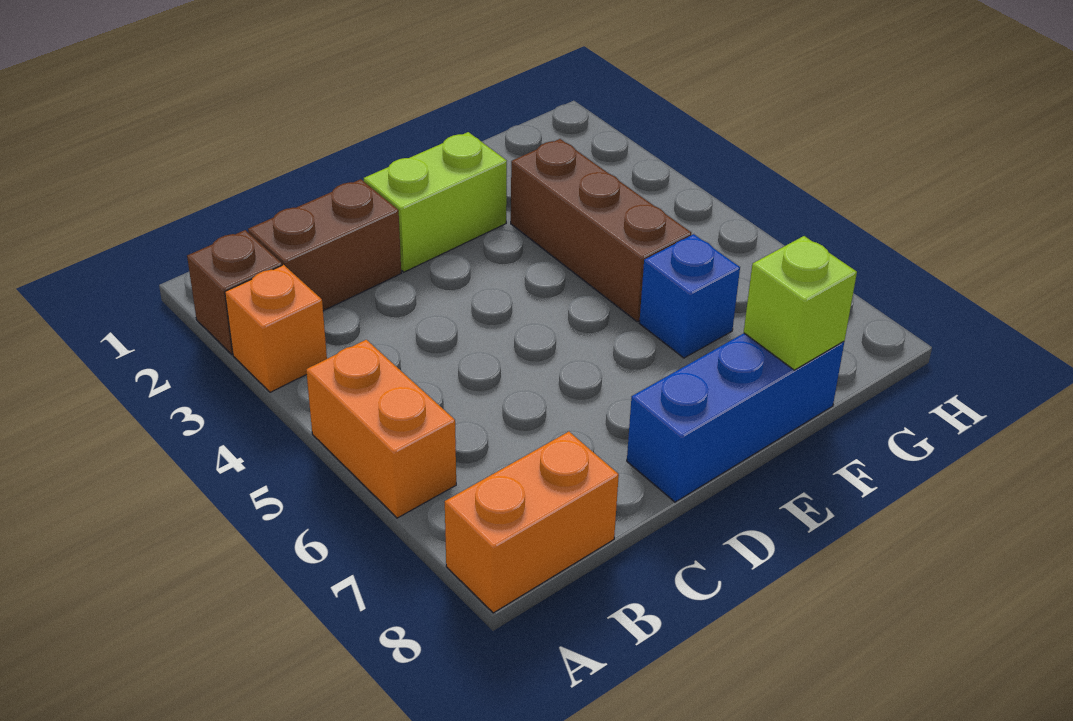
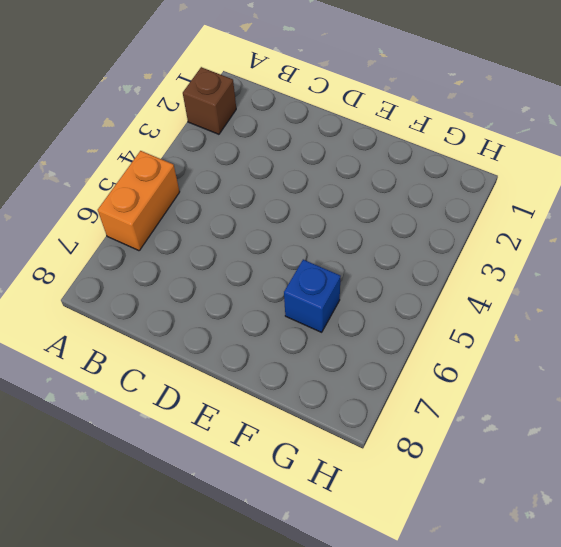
none -> orange brick A3 level 1
none -> orange brick A8:B8 level 1

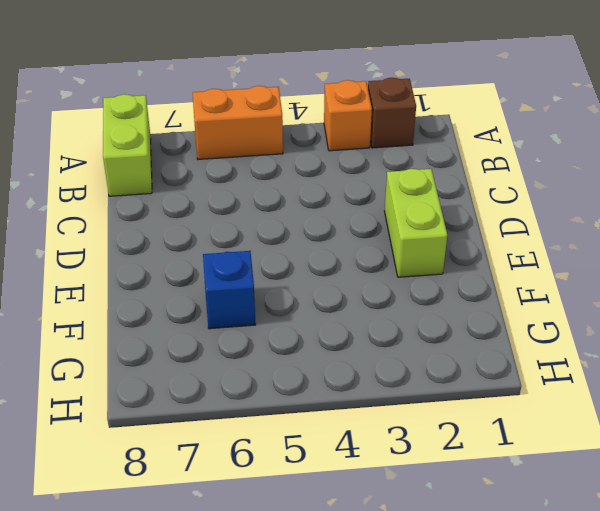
lime brick A8:B8 level 1 -> orange brick A8:B8 level 1
none -> brown brick B2:C2 level 1
none -> blue brick D8:F8 level 1

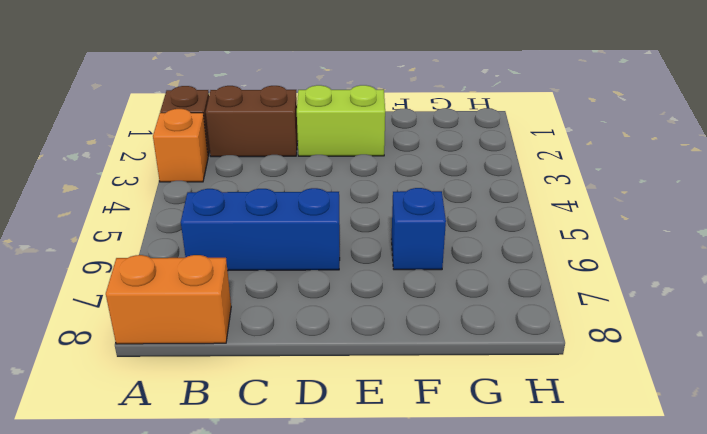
blue brick B6:D6 level 1 -> blue brick D8:F8 level 1
none -> orange brick A5:A6 level 1
none -> brown brick F3:F5 level 1

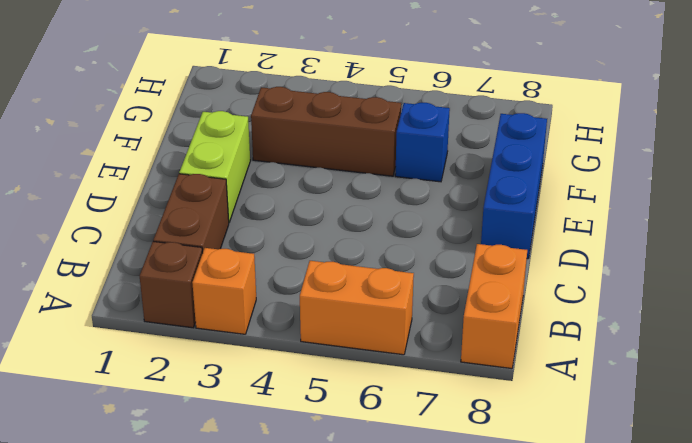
none -> lime brick F8 level 2

